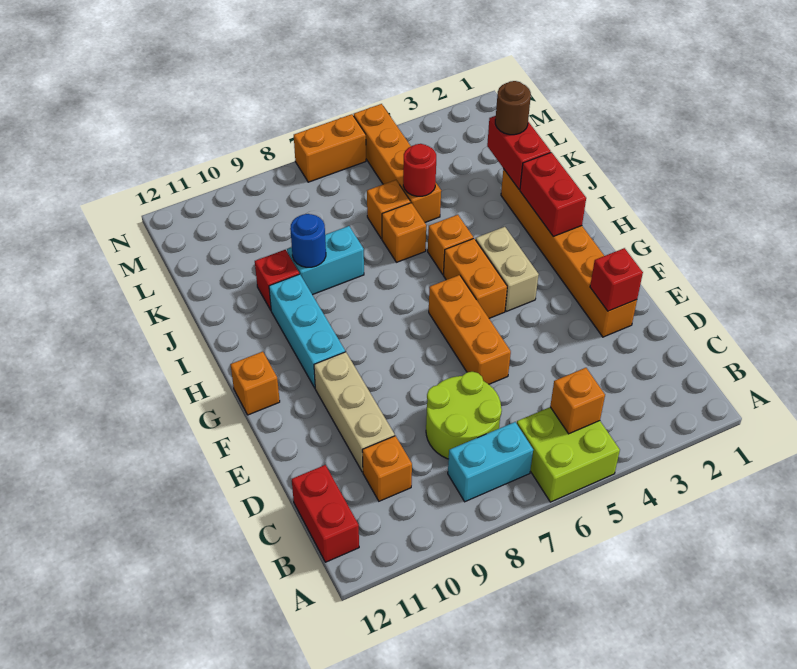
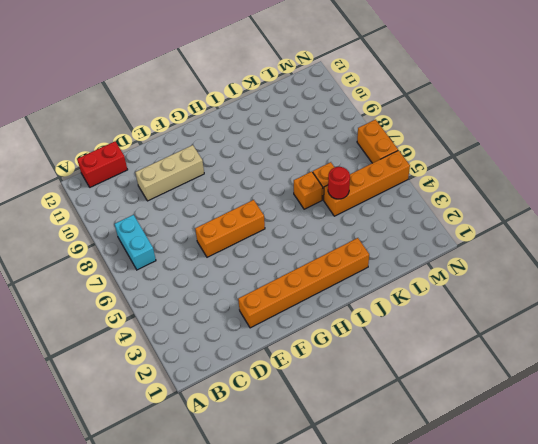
none -> lime brick A5:B6 level 1
none -> lime round brick C7:D8 level 1
none -> orange brick C10 level 1

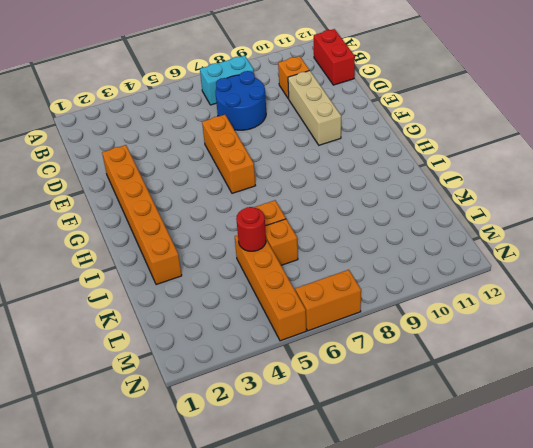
blue round brick C7:D8 level 1 -> lime round brick C7:D8 level 1
none -> lime brick A5:B6 level 1
none -> tan brick G4:H4 level 1
none -> orange brick G5:H5 level 1

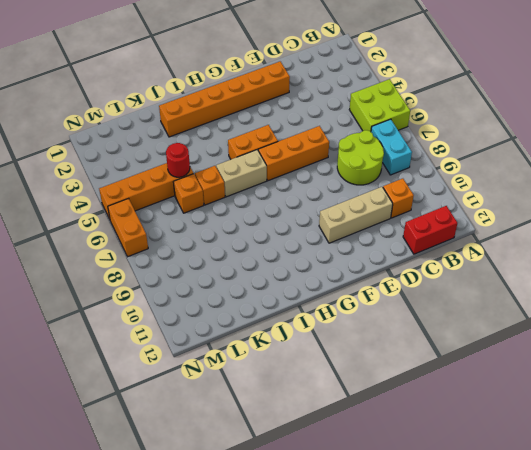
tan brick H6:I6 level 1 -> tan brick G4:H4 level 1
none -> cyan brick G10:I10 level 1
none -> orange brick G12 level 1
none -> orange brick I5 level 1

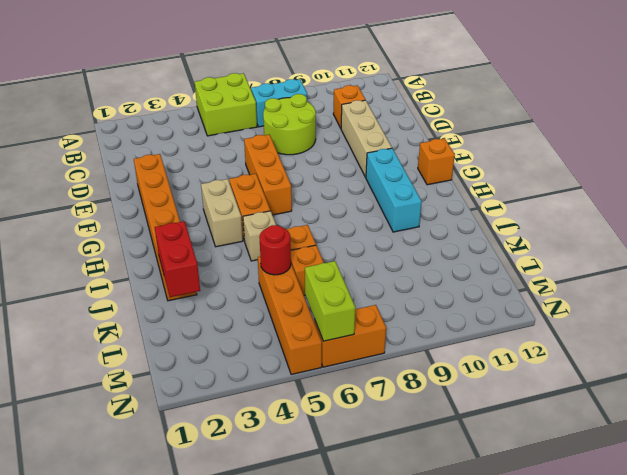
tan brick I5 level 1 -> orange brick I5 level 1
lime brick M6:N6 level 2 -> none
none -> red brick B12:C12 level 1
none -> cyan brick J8:J9 level 1
none -> red brick J10 level 1

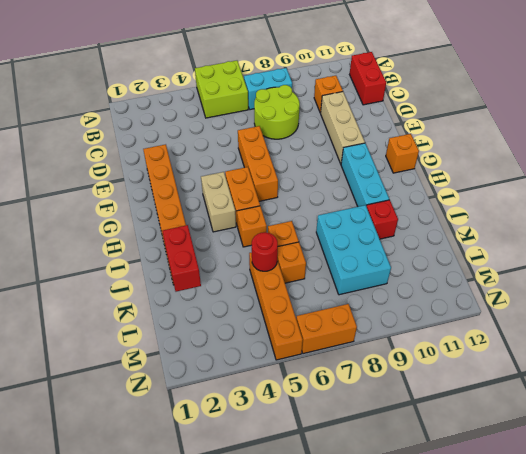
cyan brick J8:L9 level 1 -> cyan brick J8:J9 level 1
none -> orange brick B5 level 2
none -> red brick E2 level 2
none -> red brick H2:I2 level 2

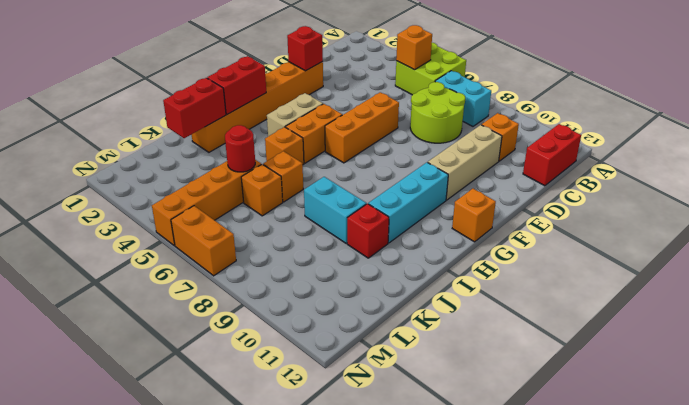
none -> blue round brick J9 level 2
none -> brown round brick K2 level 3

